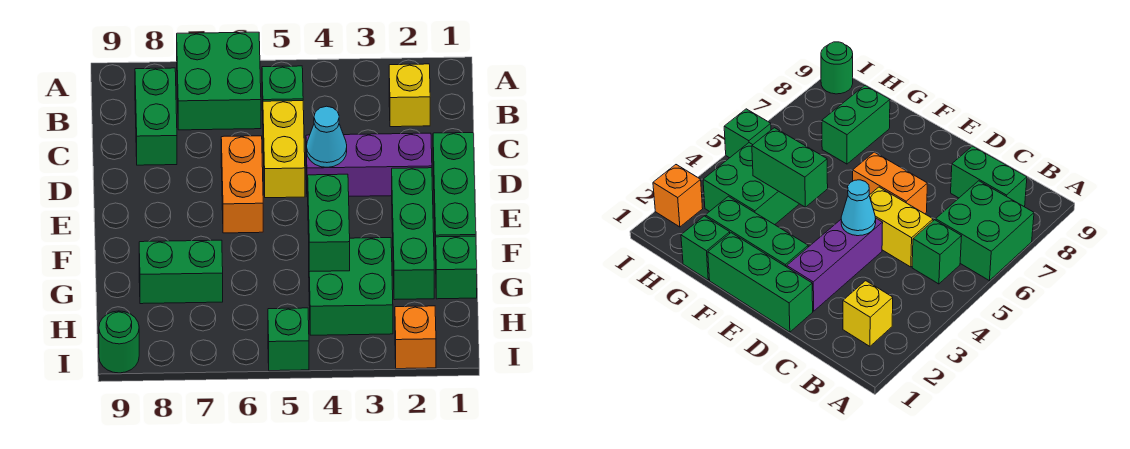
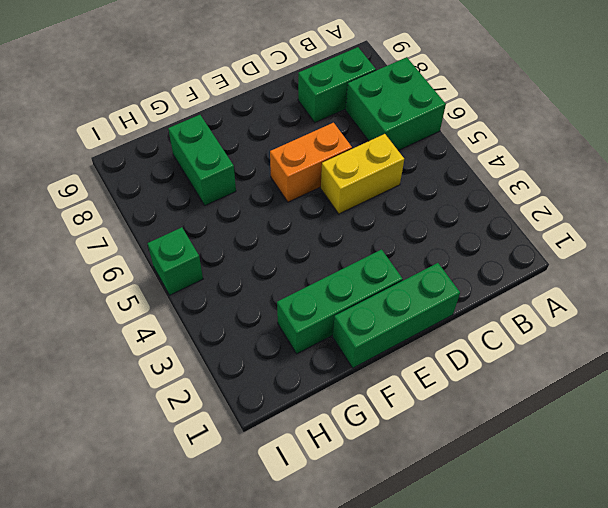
none -> yellow brick B2 level 1
none -> green brick B5 level 1
none -> purple brick D2:D4 level 1

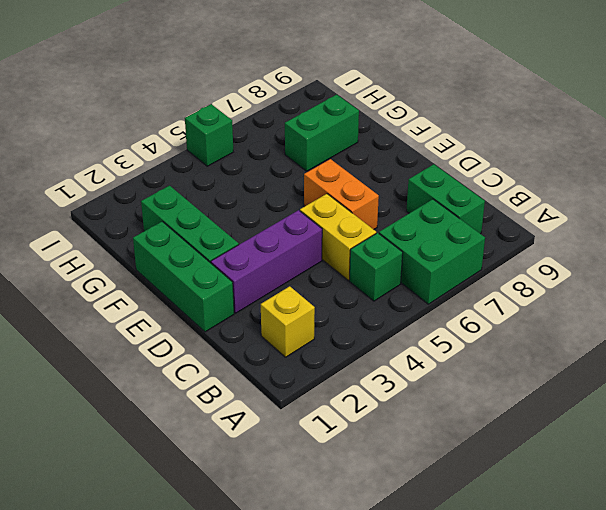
none -> green brick G1 level 1
none -> green brick G3:H4 level 1
none -> orange brick I2 level 1

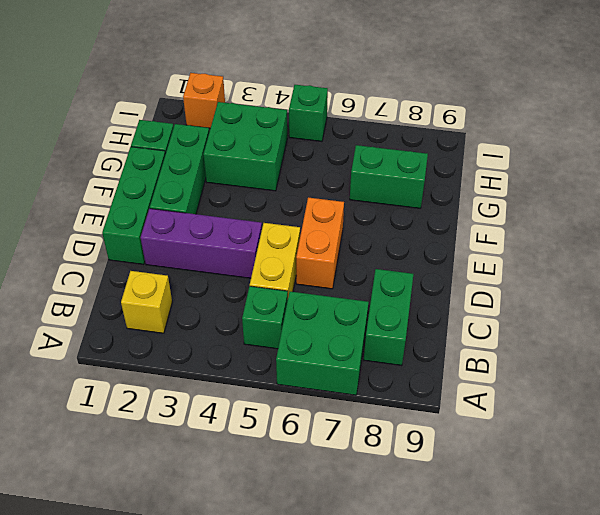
none -> green round brick I9 level 1
none -> cyan cone D4 level 2
none -> green brick F4:G4 level 2

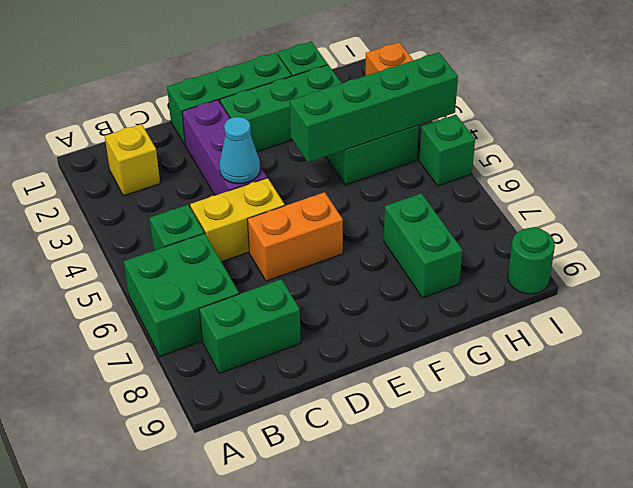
green brick F4:I4 level 2 -> green brick F4:G4 level 2

